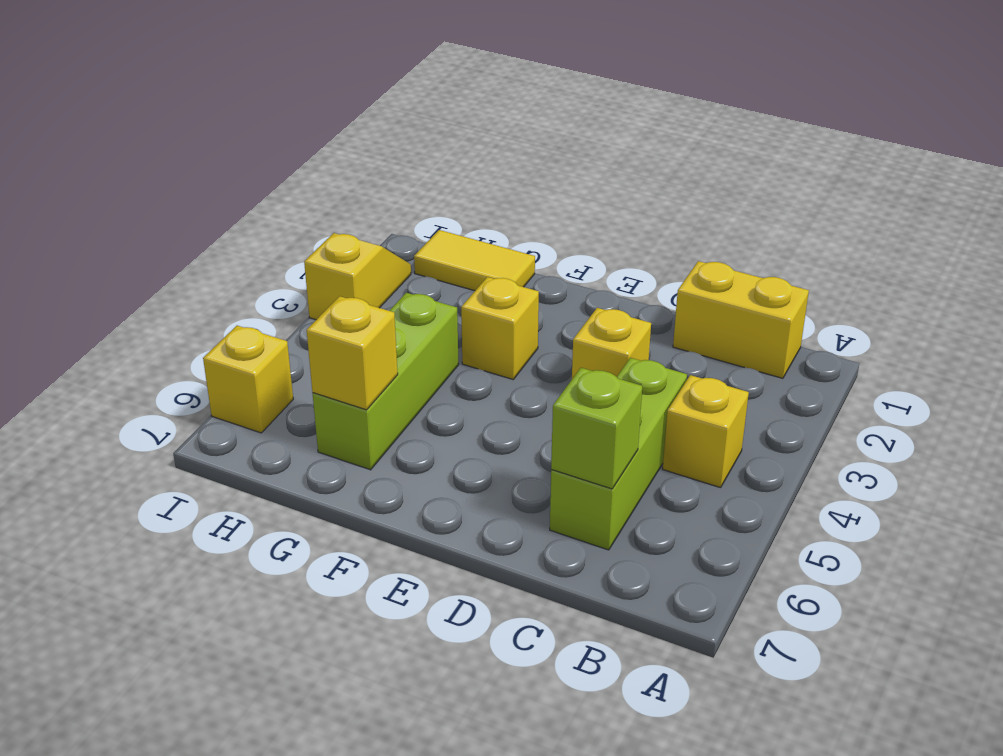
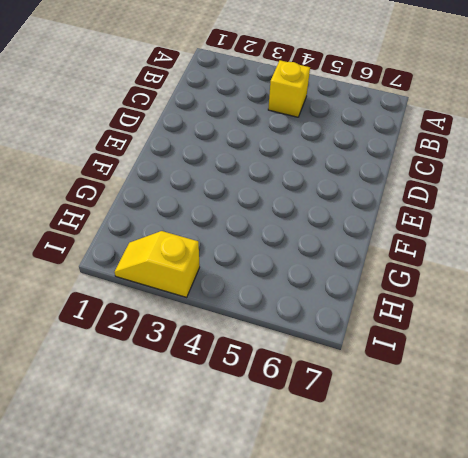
none -> yellow brick B1:C1 level 1
none -> lime brick C4:C6 level 1

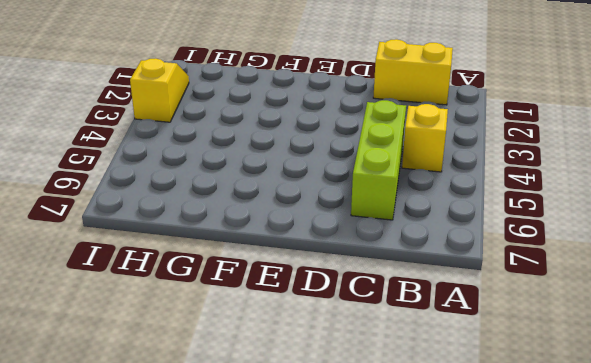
none -> yellow brick D3 level 1
none -> yellow brick F3 level 1

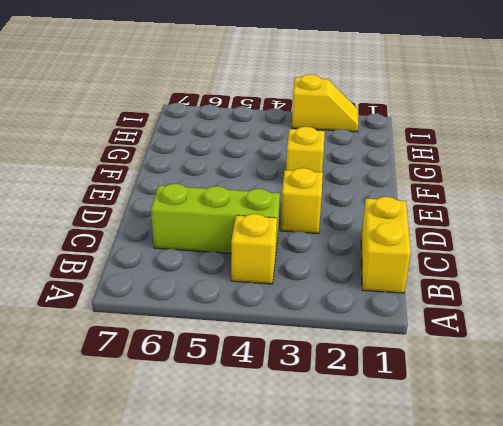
none -> yellow tile G1:H1 level 1
none -> lime brick G4:G6 level 1

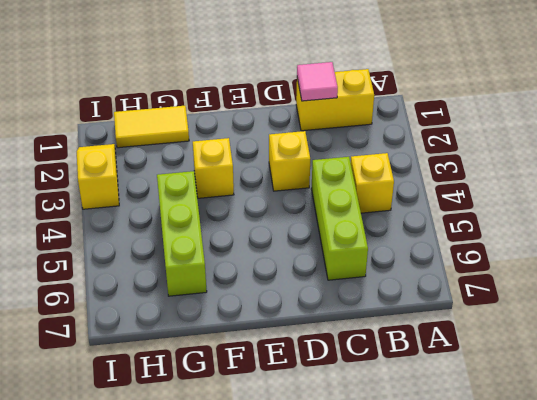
pink tile C1 level 2 -> none
none -> yellow brick I6 level 1
none -> lime brick C6 level 2

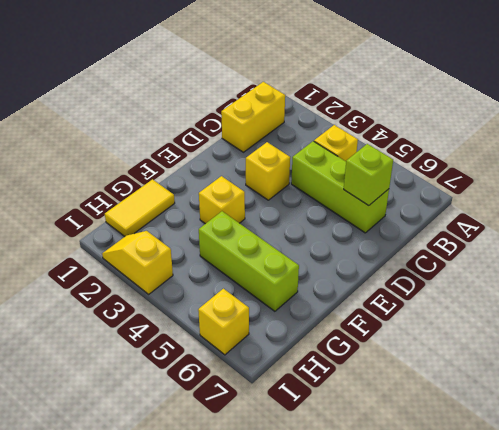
none -> yellow brick G6 level 2

